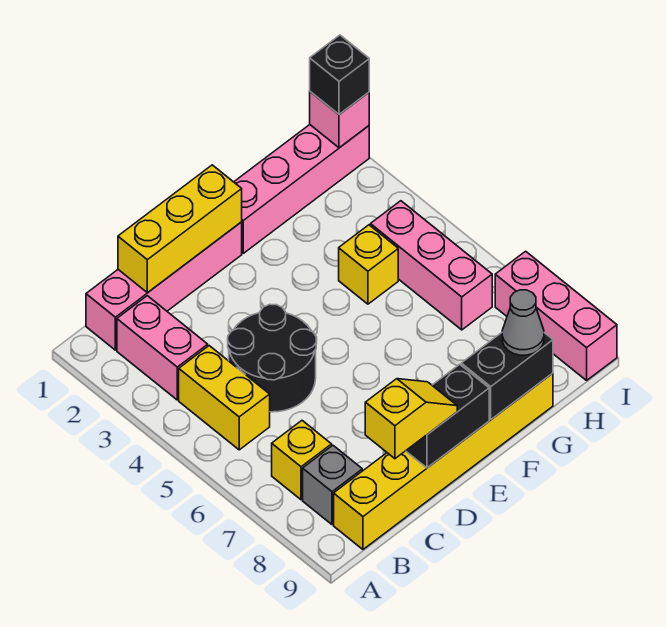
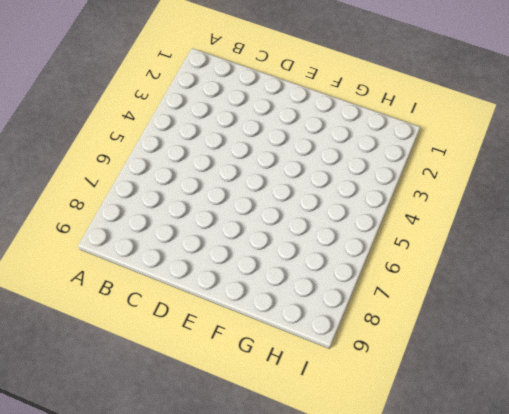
none -> pink brick B1:E1 level 1
none -> pink brick B2:B3 level 1
none -> yellow brick B4:B5 level 1

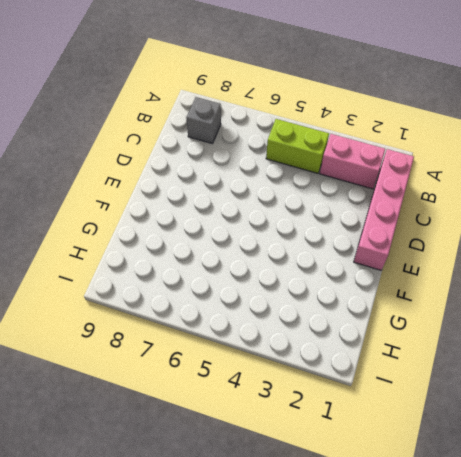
lime brick B4:B5 level 1 -> yellow brick B4:B5 level 1
none -> yellow brick B7 level 1
none -> yellow brick B9:G9 level 1
none -> black round brick C4:D5 level 1

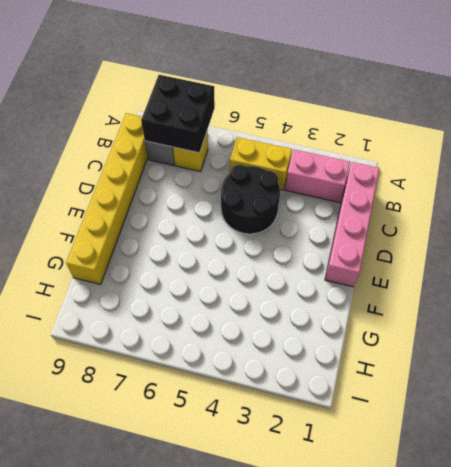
black brick A7:B8 level 2 -> none
none -> pink brick F1:I1 level 1
none -> yellow brick G4 level 1
none -> pink brick H4:H6 level 1

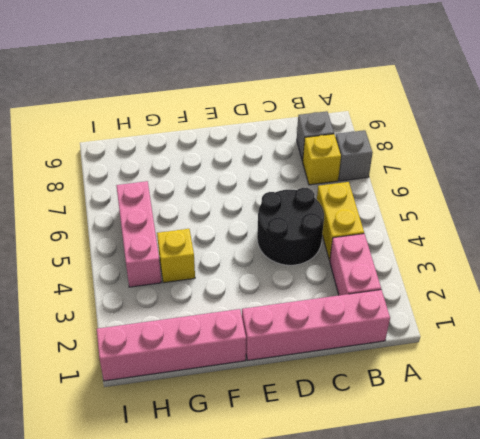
grey brick A7 level 1 -> none
none -> yellow brick B9:G9 level 1
none -> pink brick I7:I9 level 1
none -> yellow brick C1:E1 level 2

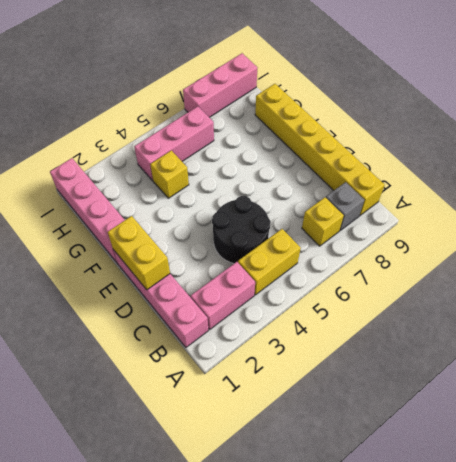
yellow brick D1:E1 level 2 -> yellow brick C1:E1 level 2
none -> black brick D9:E9 level 2
none -> black brick F9:G9 level 2
none -> pink brick I1 level 2

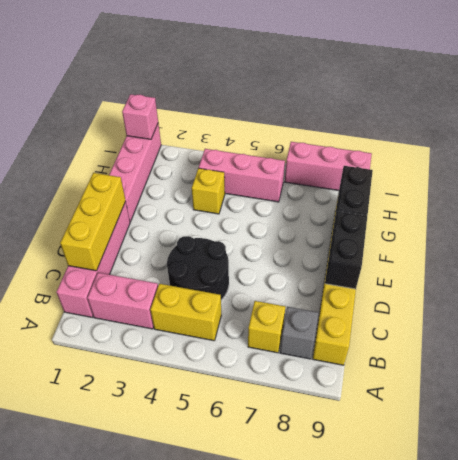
none -> yellow slope C9:D9 level 3 top C
none -> grey cone G9 level 3
none -> black brick I1 level 3

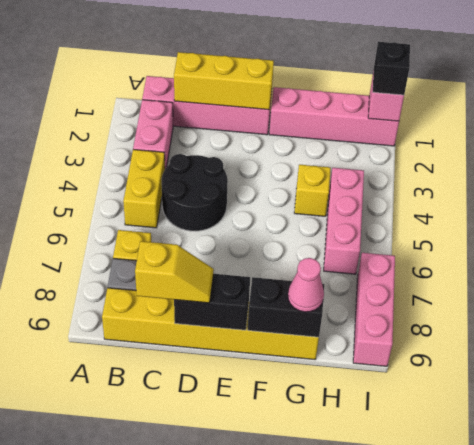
pink cone G9 level 3 -> grey cone G9 level 3

